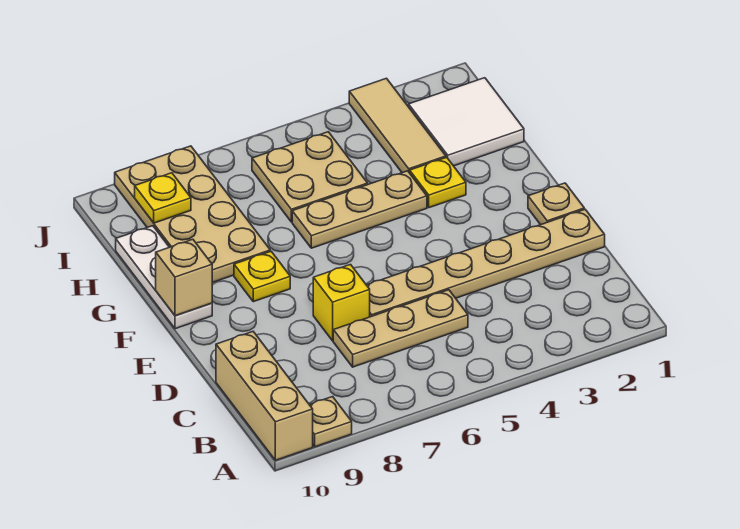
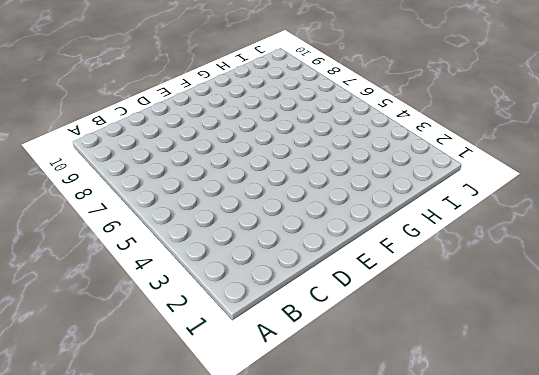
none -> tan plate A9 level 1
none -> tan brick A10:C10 level 1
none -> tan plate C5:C7 level 1

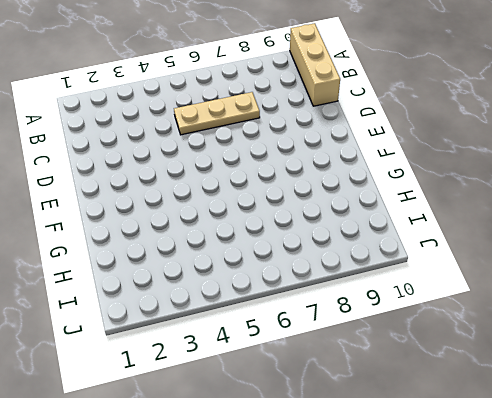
none -> tan plate A9 level 1
none -> tan plate D1:D6 level 1
none -> yellow brick D7 level 1

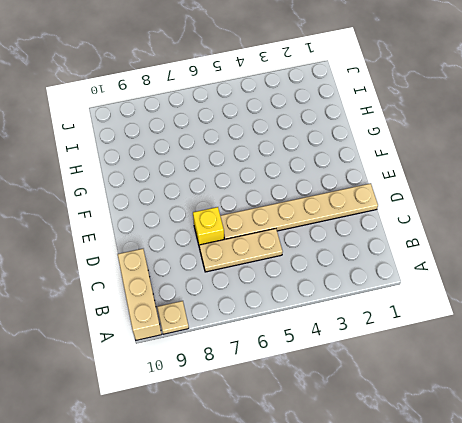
none -> tan plate E1 level 1
none -> yellow plate F8 level 1
none -> white plate F10:H10 level 1

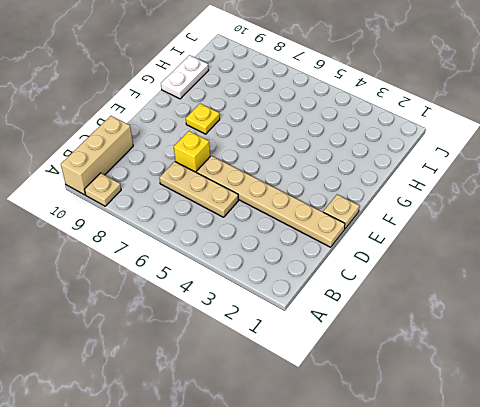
white plate G10:H10 level 1 -> white plate F10:H10 level 1
none -> yellow plate G3 level 1
none -> tan plate G4:G6 level 1
none -> tan plate G8:J9 level 1

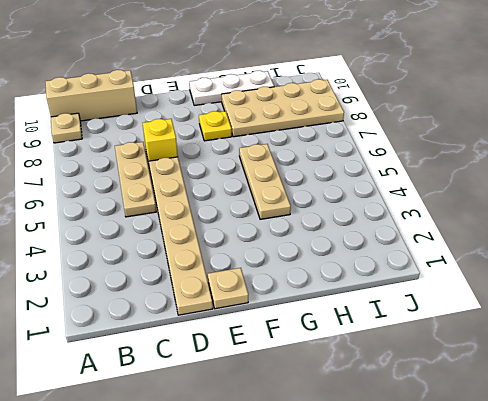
none -> yellow plate G3 level 1
none -> white tile H1:I2 level 1
none -> tan tile H3:J3 level 1

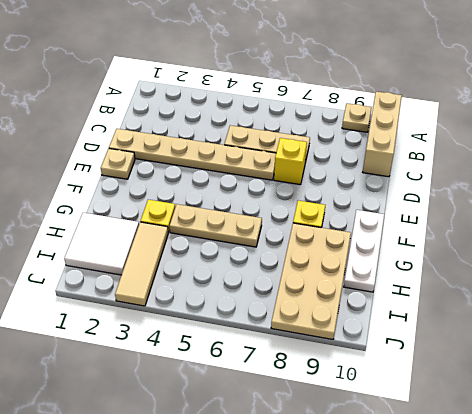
none -> tan plate H5:I6 level 1
none -> tan brick F10 level 2
none -> yellow plate I9 level 2

